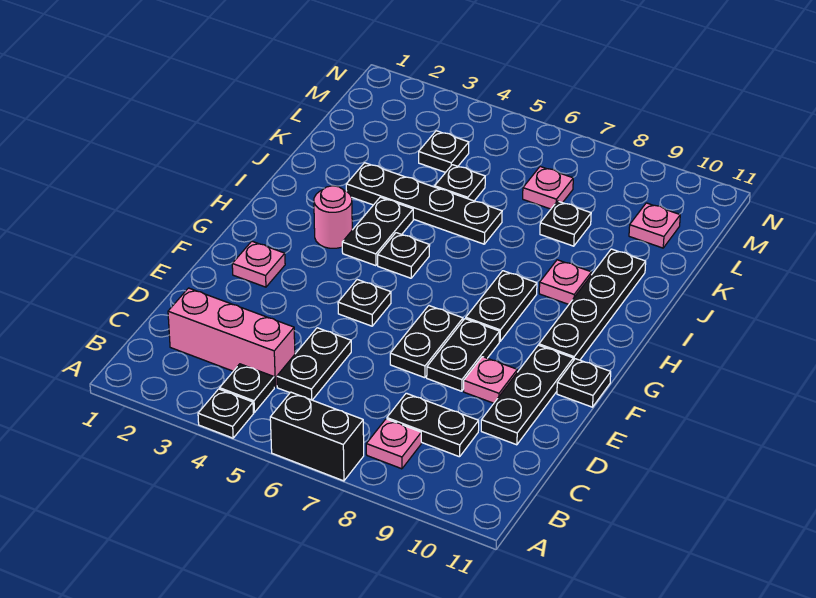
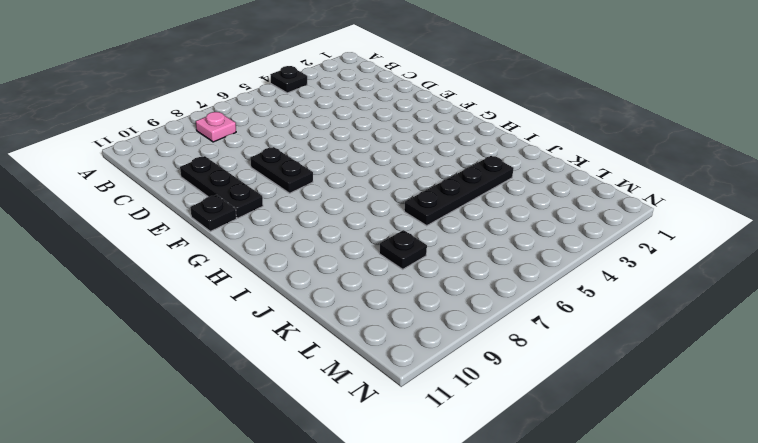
none -> black brick A6:A7 level 1
none -> black plate B4 level 1
none -> pink brick C2:C4 level 1

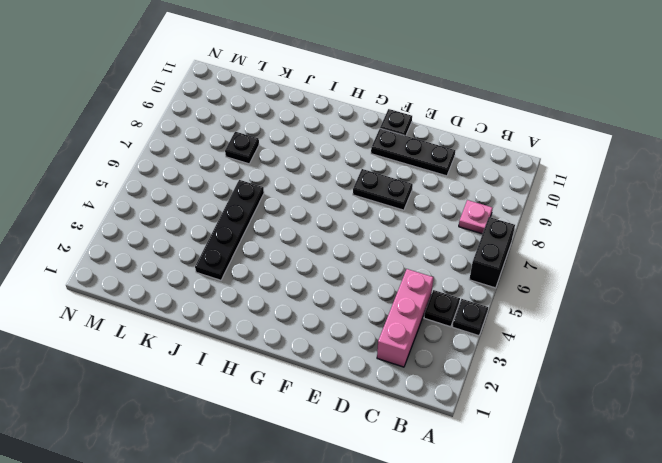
none -> black plate C5:D5 level 1
none -> black plate C8:C9 level 1
none -> black plate E7:F7 level 1

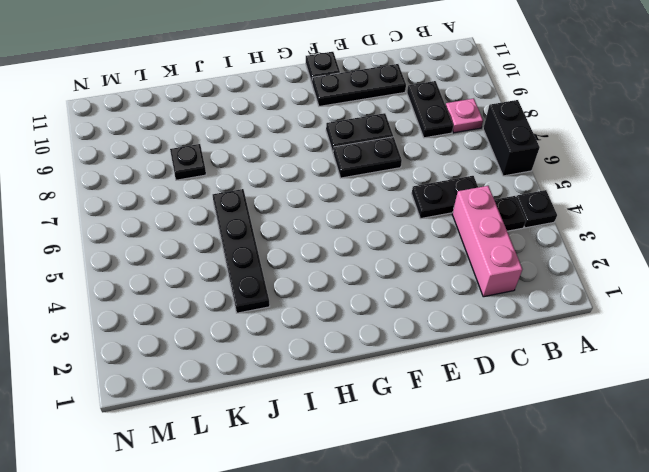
none -> pink plate E9 level 1
none -> pink plate F2 level 1
none -> black plate F5 level 1

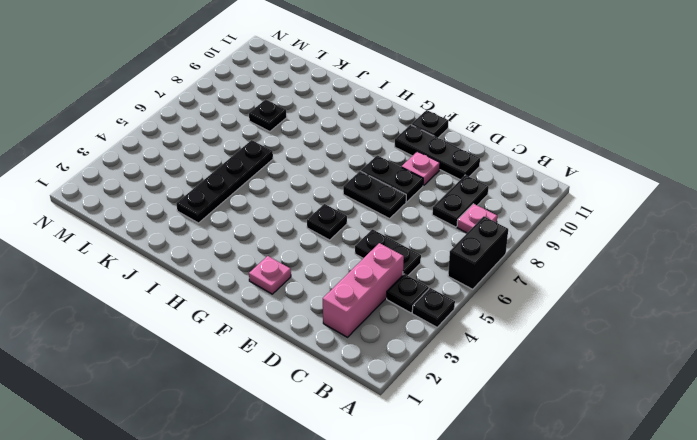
none -> black plate G8:H8 level 1
none -> black plate G10:J10 level 1
none -> pink round brick H3 level 1

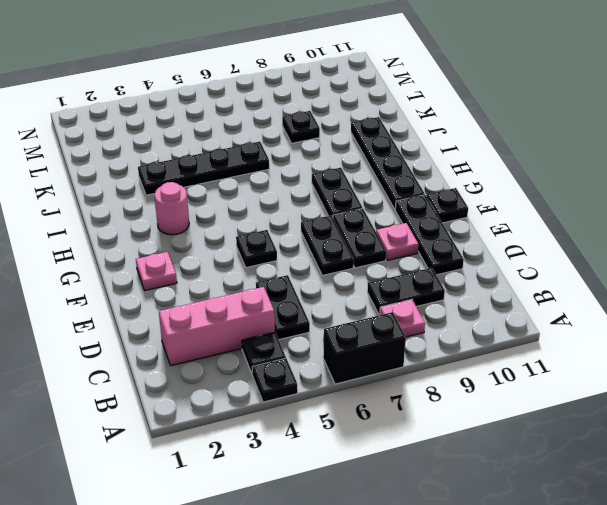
none -> black plate H4:I4 level 1
none -> black plate H5 level 1
none -> pink plate I9 level 1

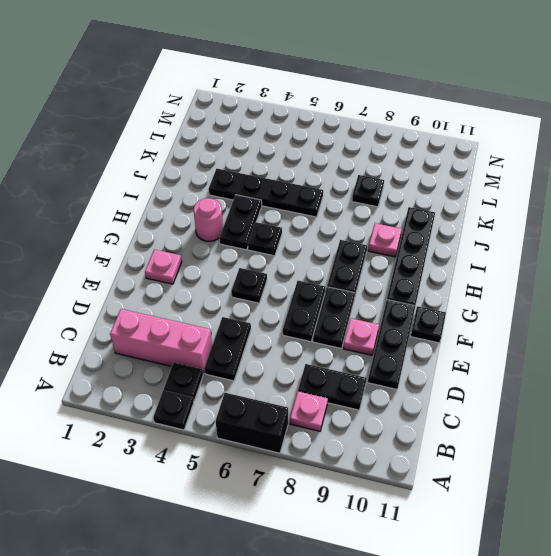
none -> black plate K5 level 1
none -> black plate L4 level 1
none -> pink plate L7 level 1

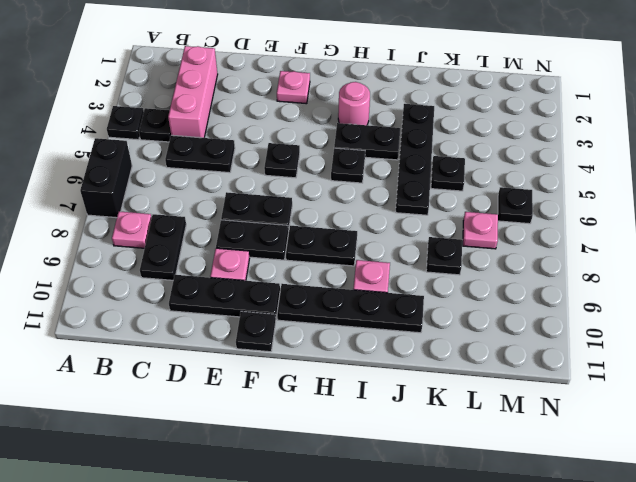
black plate M6 level 1 -> black plate L4 level 1
none -> pink plate L10 level 1

